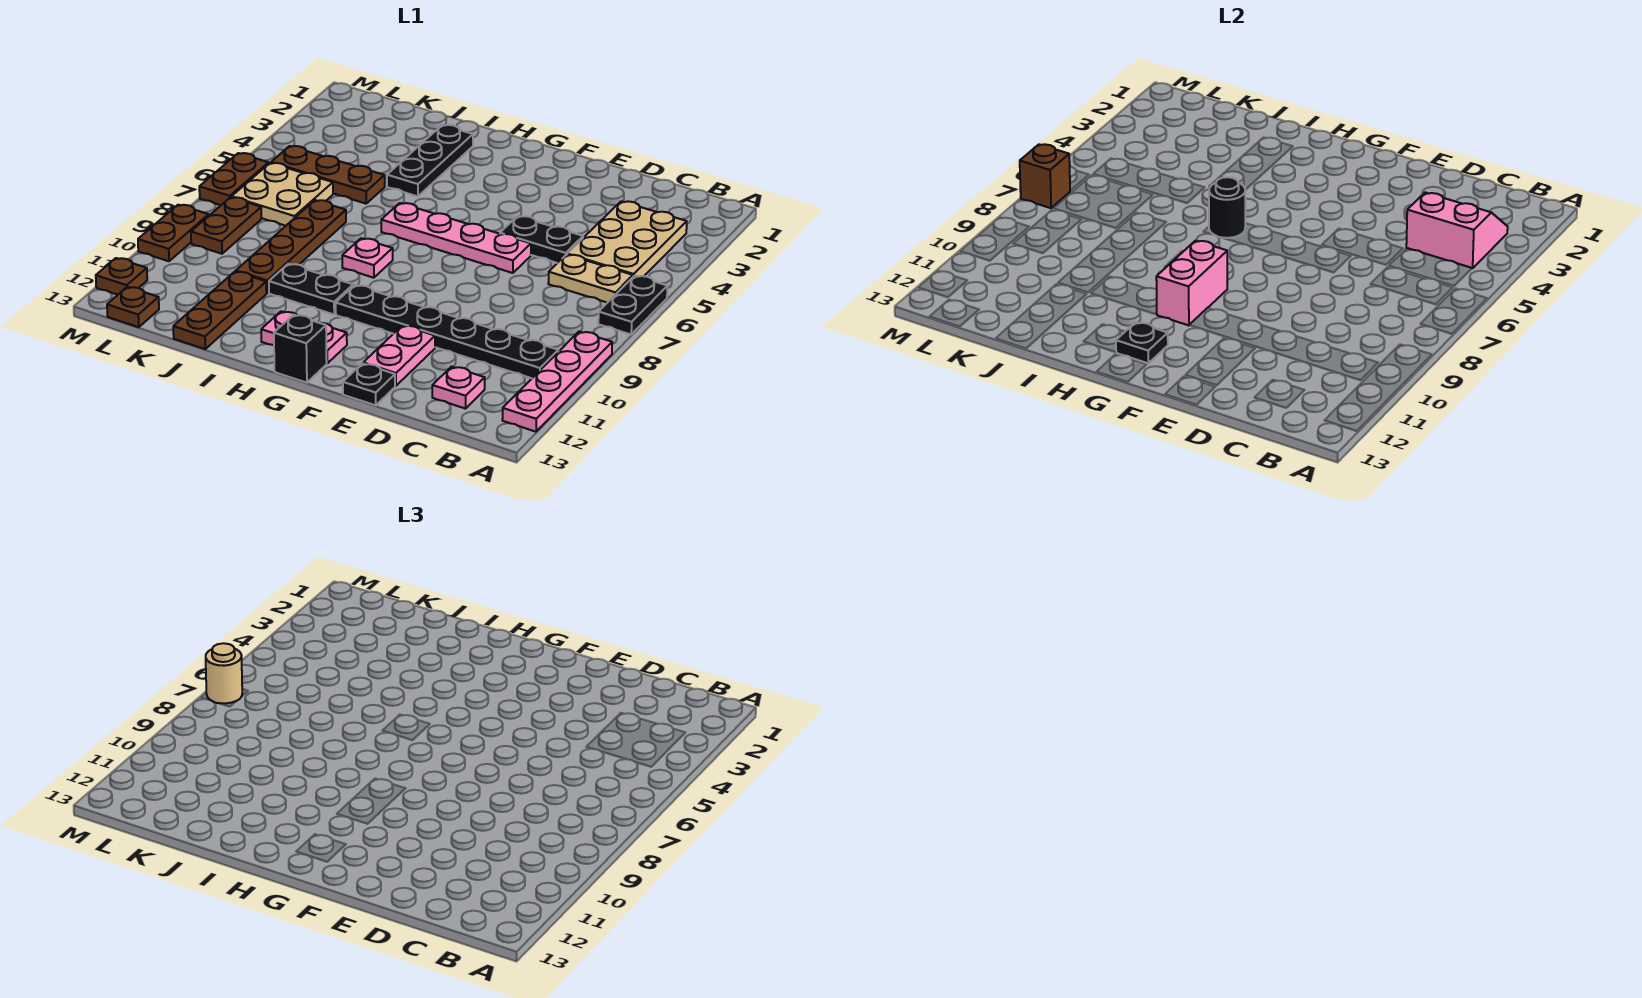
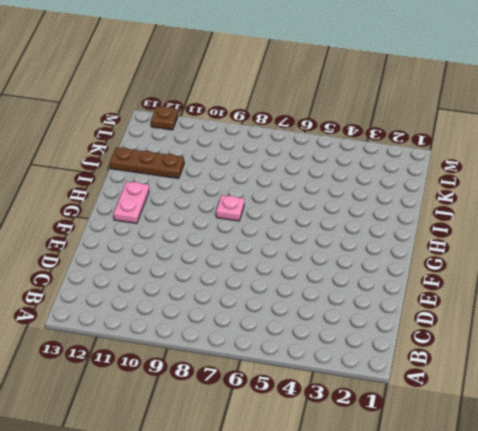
none -> black plate A6:A7 level 1
none -> pink plate A9:A12 level 1
none -> tan plate B3:C5 level 1
none -> tan plate B6:C6 level 1

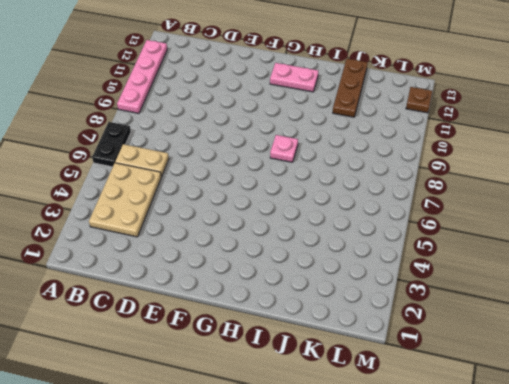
none -> black plate B10:G10 level 1
none -> pink plate C12 level 1
none -> black plate D5:E5 level 1
none -> pink plate E6:H6 level 1

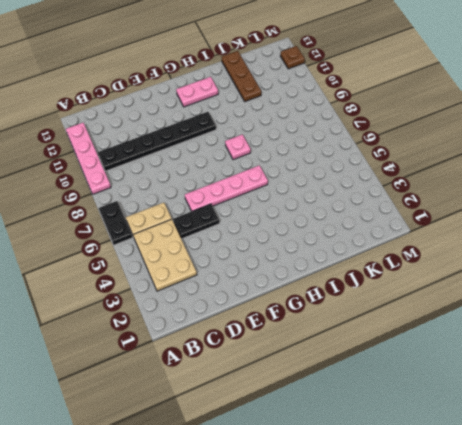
none -> pink plate C12 level 1
none -> pink plate E11:E12 level 1
none -> black plate E13 level 1
none -> black brick G13 level 1

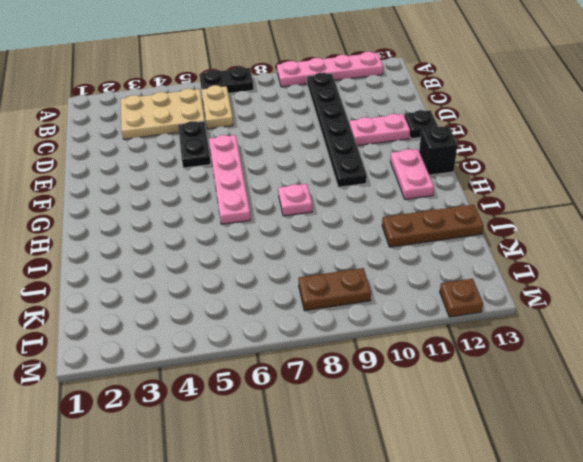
none -> pink plate C12 level 1
none -> black plate H10:I10 level 1
none -> black plate I2:I4 level 1
none -> brown plate J5:L5 level 1

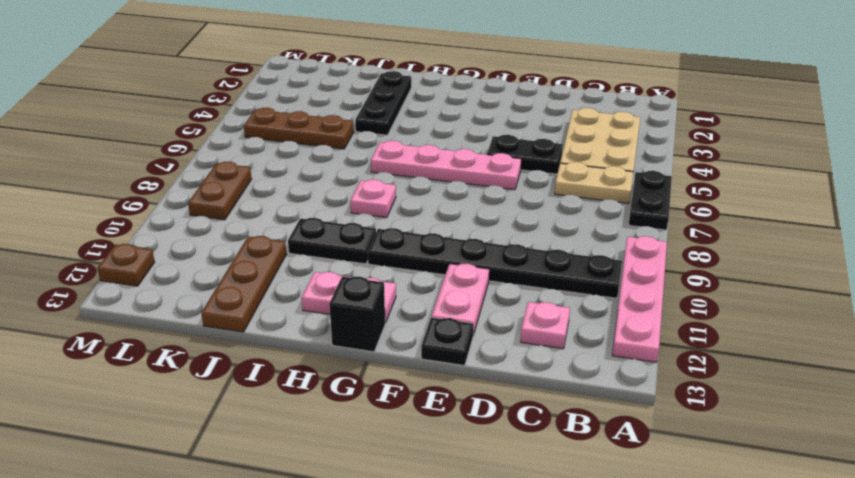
none -> brown plate J7:J10 level 1
none -> tan plate K6:L7 level 1
none -> brown plate L13 level 1
none -> brown plate M6:M7 level 1

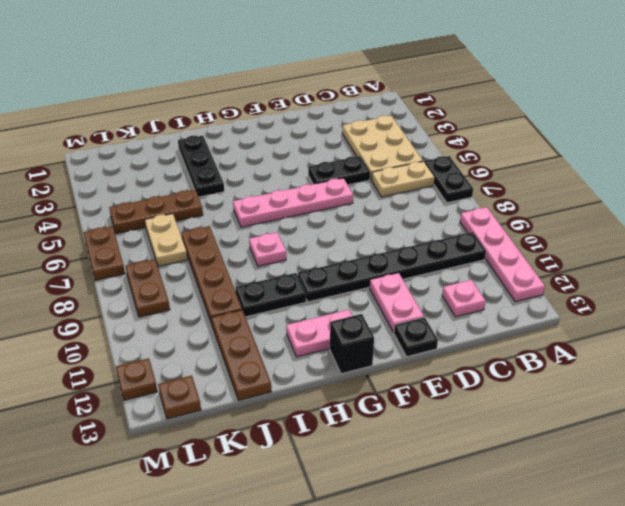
tan plate K6:K7 level 1 -> tan plate K6:L7 level 1
none -> brown plate M9:M10 level 1
none -> pink slope B3:C4 level 2 top 4
none -> pink brick G9:G10 level 2
none -> black plate G12 level 2

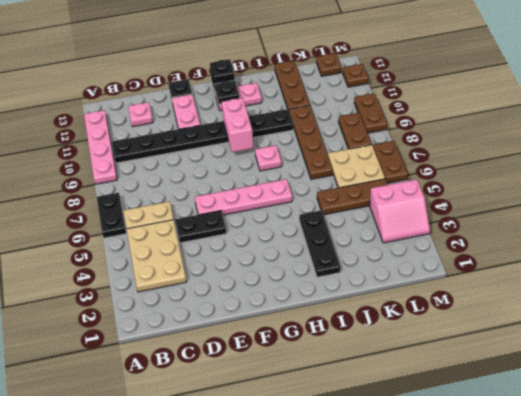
pink slope L3:M4 level 1 top 4 -> pink slope B3:C4 level 2 top 4
none -> black round brick H6 level 2
none -> brown brick M7 level 2
none -> tan round brick M7 level 3

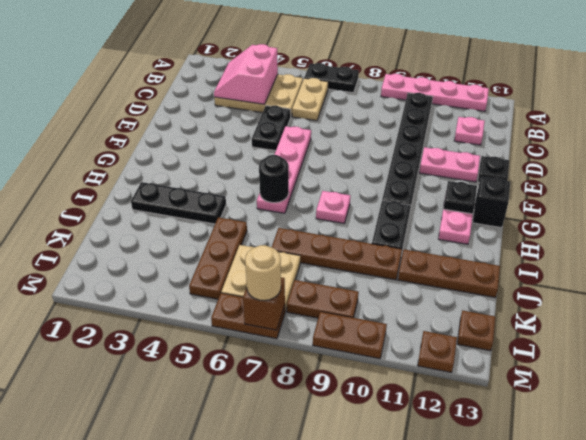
none -> pink brick G9:G10 level 2

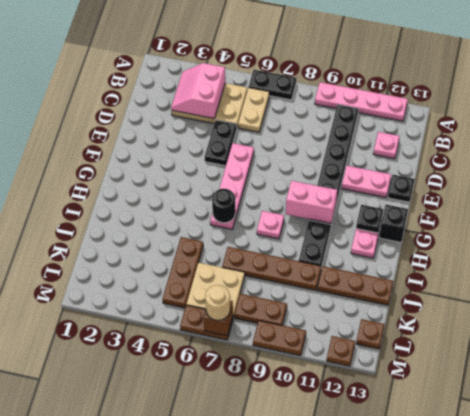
none -> black plate I2:I4 level 1

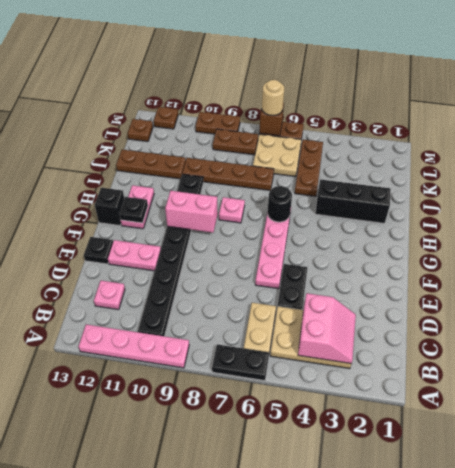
black brick I2:I4 level 1 -> black plate I2:I4 level 1

